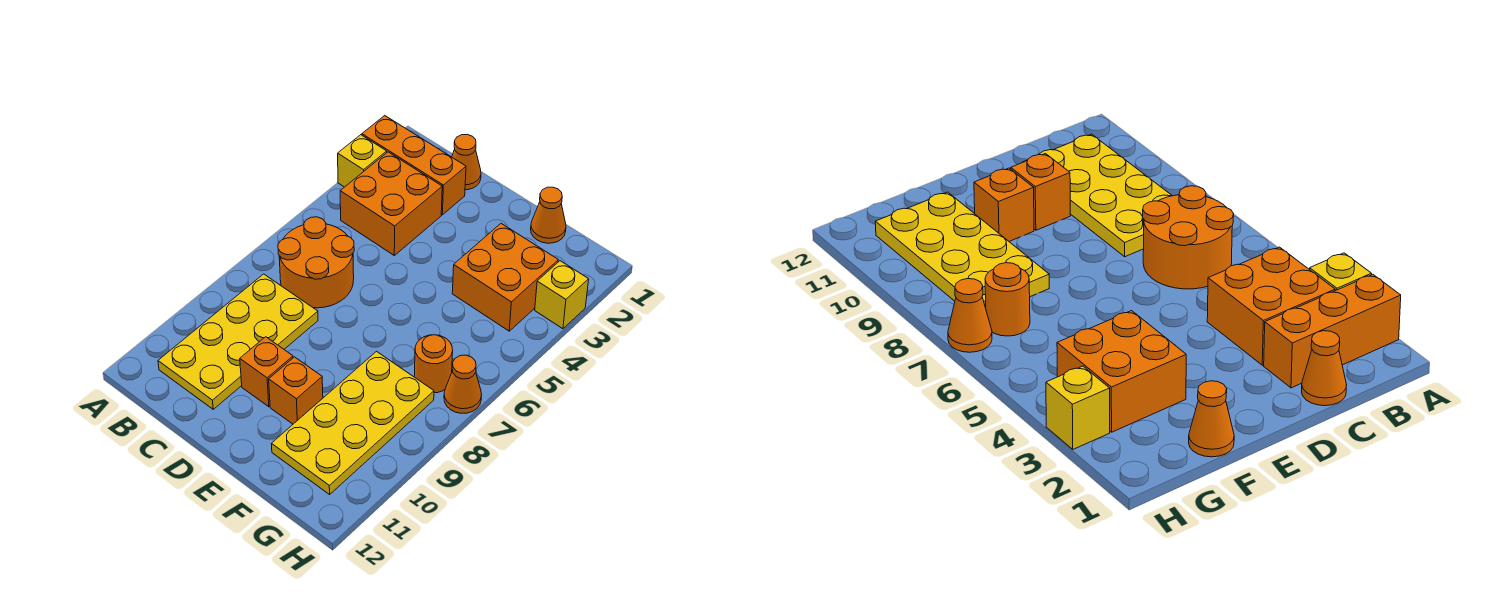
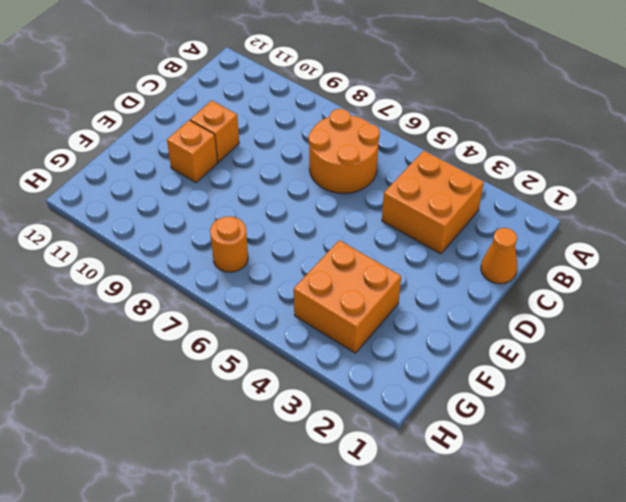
none -> orange brick A2:C2 level 1
none -> yellow brick A3 level 1
none -> yellow plate B8:C11 level 1

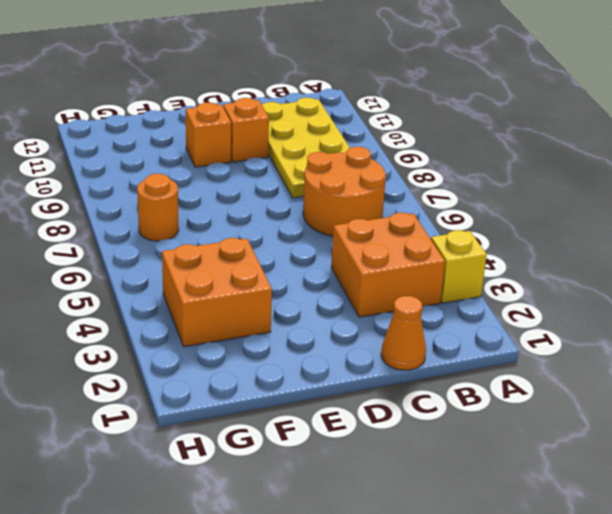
none -> orange brick A2:C2 level 1
none -> orange cone F1 level 1
none -> yellow plate F8:G11 level 1

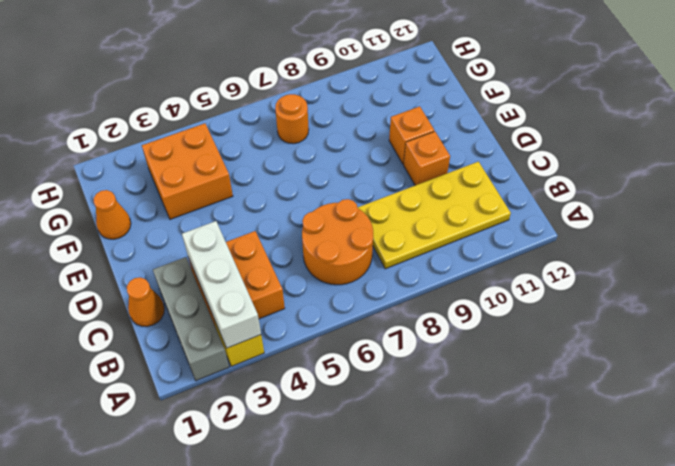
grey brick A2:C2 level 1 -> orange brick A2:C2 level 1
white brick A3:C3 level 2 -> none
none -> yellow plate F8:G11 level 1
none -> yellow brick H3 level 1
none -> orange cone H7 level 1

